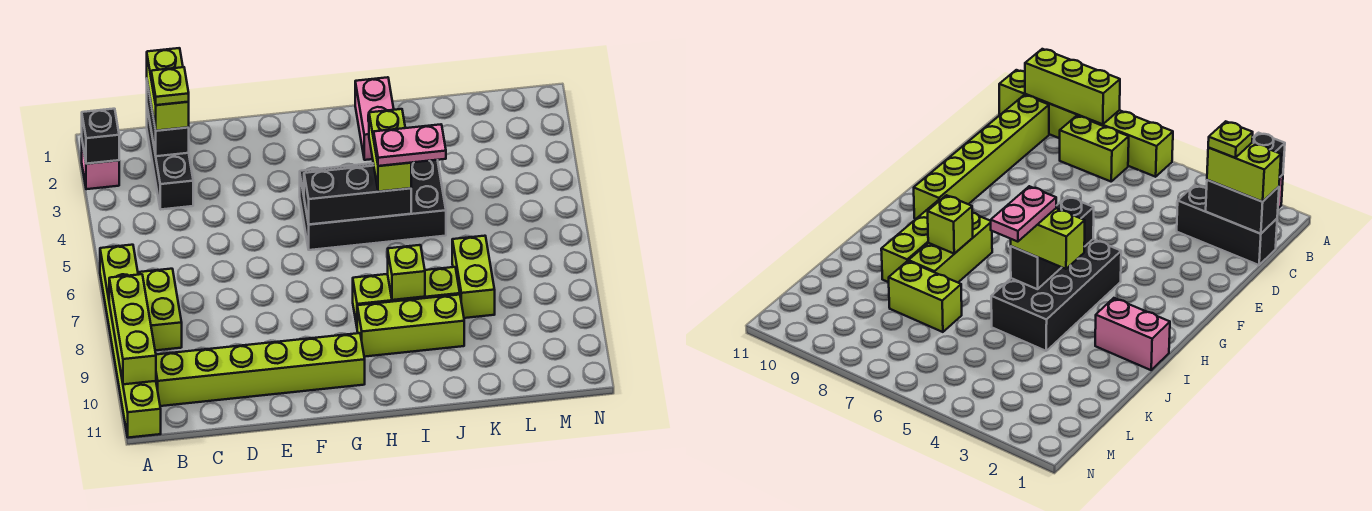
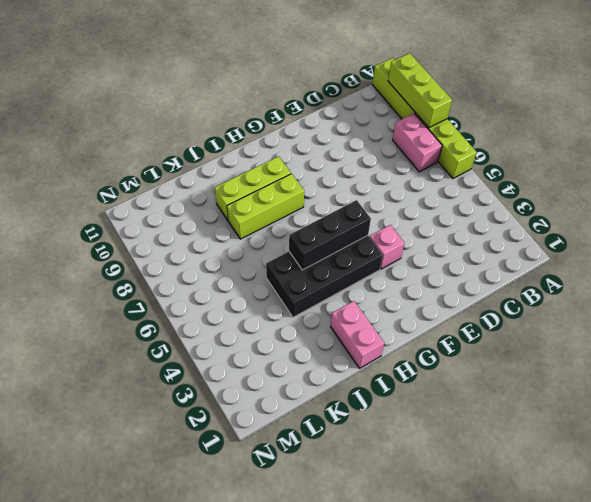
pink brick B7:B8 level 1 -> lime brick B7:B8 level 1
pink brick F4 level 1 -> pink brick A2 level 1
none -> lime brick B10:G10 level 1
none -> black brick C1:C3 level 1
none -> lime brick K7:K8 level 1

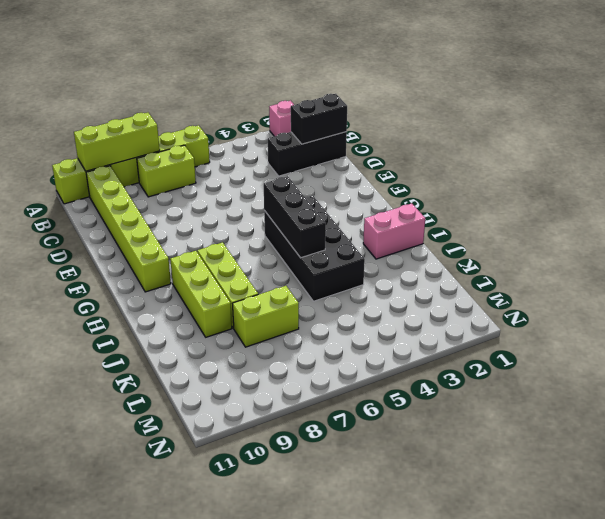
none -> black brick A2 level 2
none -> lime brick I8 level 2
none -> lime brick C1:C2 level 3

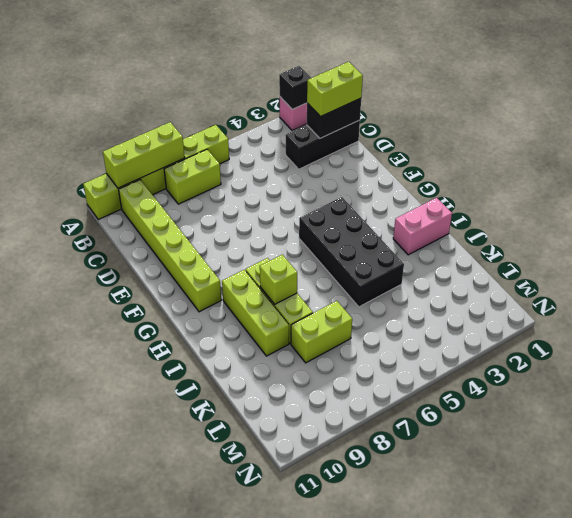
none -> black brick G5:I5 level 2
none -> lime brick I4:I5 level 3
none -> lime plate C2 level 4

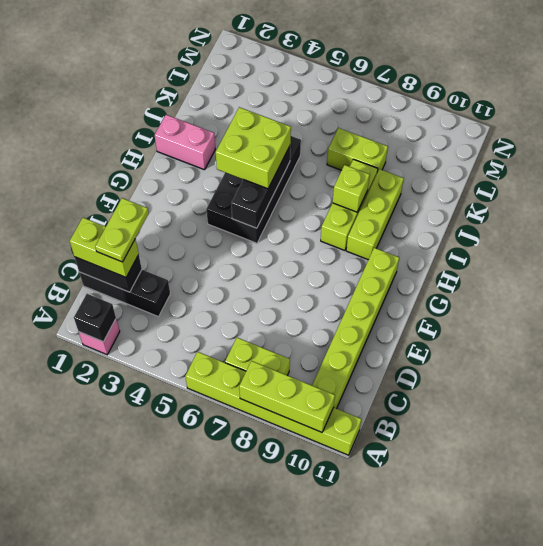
lime plate C2:D2 level 4 -> lime plate C2 level 4
lime brick H4:I5 level 3 -> lime brick I4:I5 level 3
none -> pink plate I5:J5 level 4

